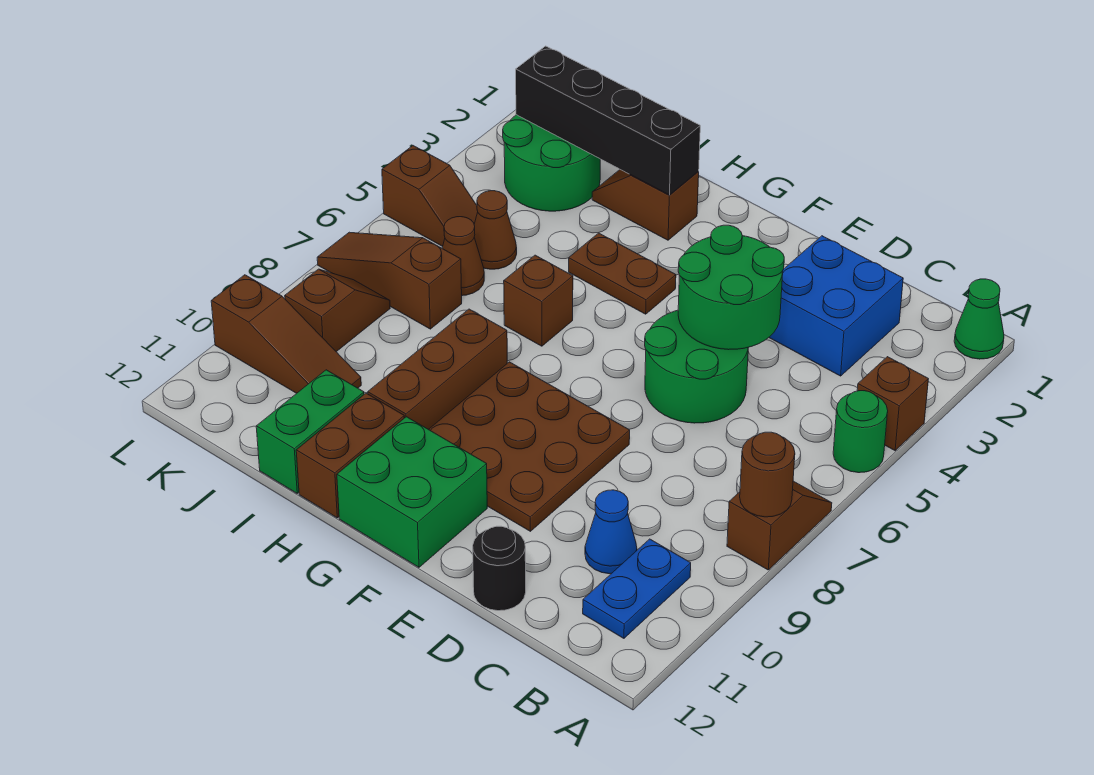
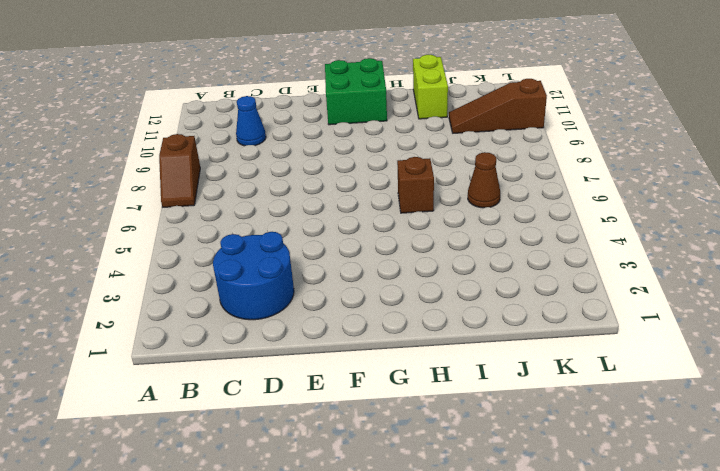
blue round brick C2:D3 level 1 -> blue brick C2:D3 level 1
lime brick I11:I12 level 1 -> green brick I11:I12 level 1
none -> green cone A1 level 1
none -> brown brick A4 level 1
none -> green round brick A5 level 1

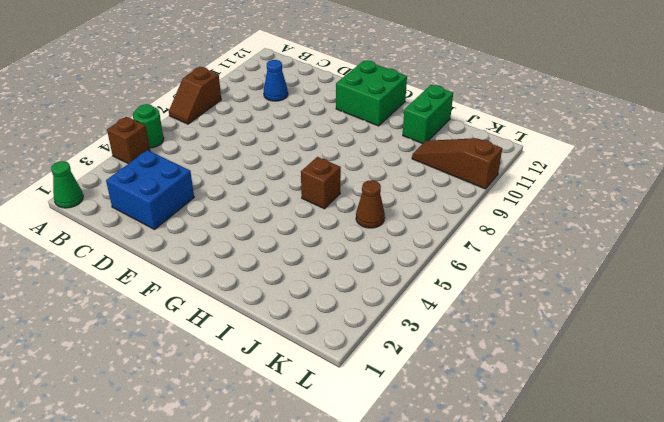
none -> blue plate B10:B11 level 1
none -> green round brick D5:E6 level 1
none -> black round brick D12 level 1

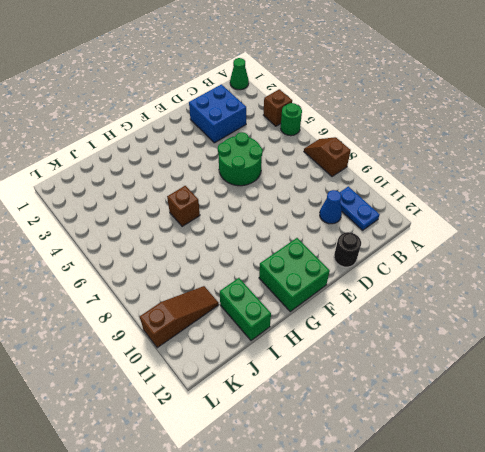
none -> brown plate E8:G10 level 1
none -> brown plate G4:H4 level 1
none -> brown slope H2:I2 level 1 top H

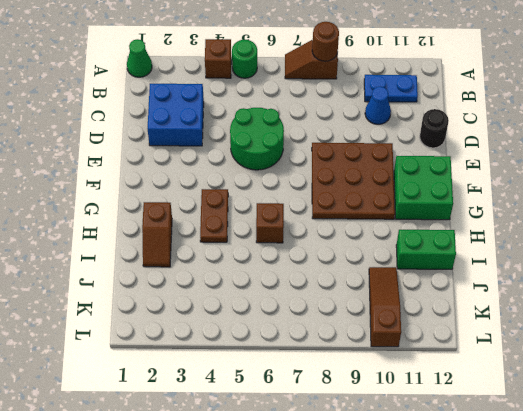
none -> brown brick H8:H10 level 1
none -> brown brick H11:H12 level 1
none -> green round brick J2:K3 level 1

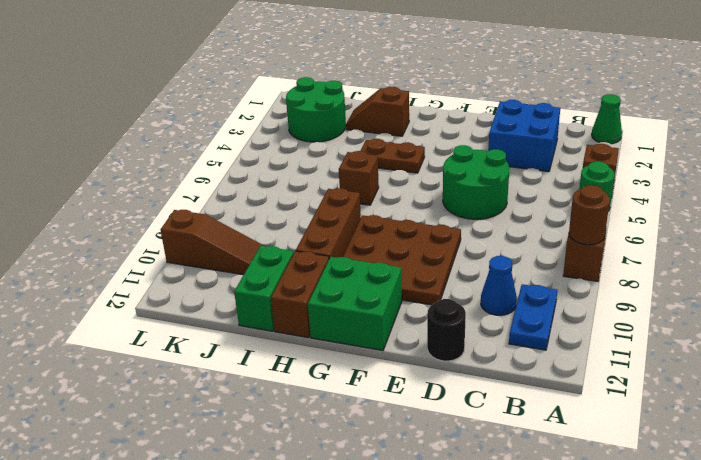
none -> brown cone J5 level 1
none -> brown cone J6 level 1
none -> brown slope J7:L7 level 1 top J

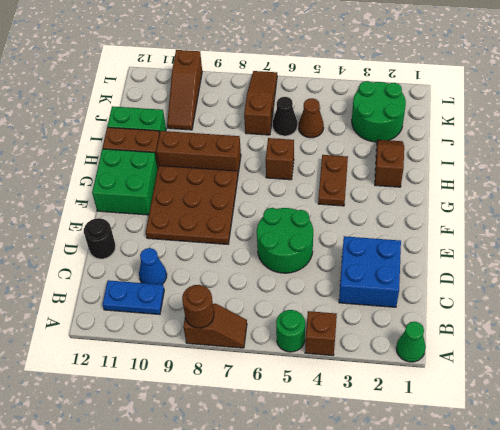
black cone J6 level 1 -> brown cone J6 level 1
none -> brown slope K5:L5 level 1 top L
none -> brown slope K8:K9 level 1 top 9
none -> green round brick D4:E5 level 2

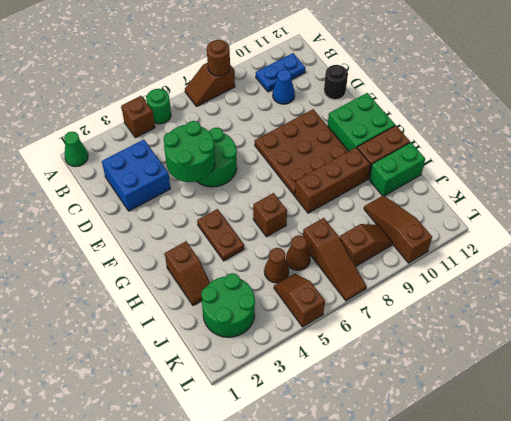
brown slope K8:K9 level 1 top 8 -> brown slope K8:K9 level 1 top 9
none -> black brick H2:K2 level 2

